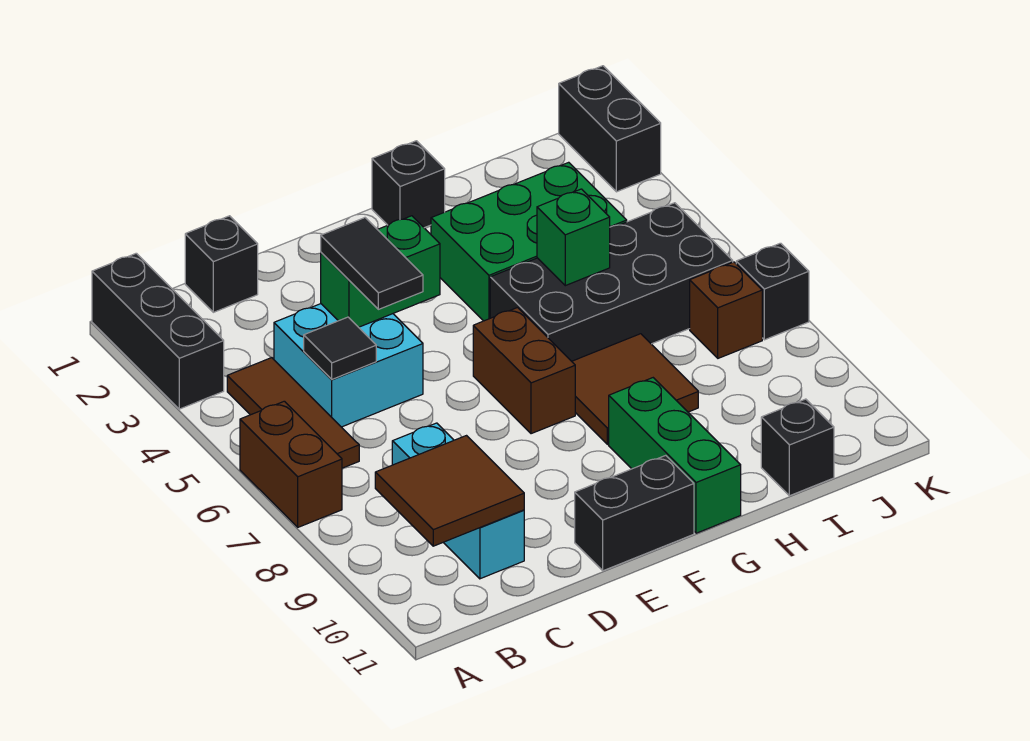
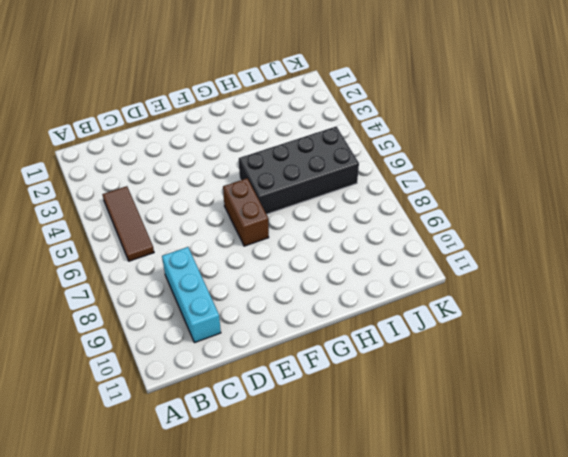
none -> black brick A1:A3 level 1
none -> brown brick A6:A7 level 1
none -> black brick C1 level 1

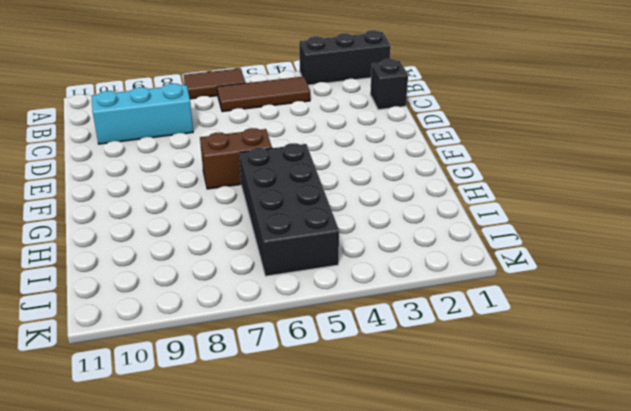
brown tile A6:A7 level 1 -> brown brick A6:A7 level 1
none -> cyan brick C4:D5 level 1
none -> black brick E11:F11 level 1
none -> black brick G1 level 1

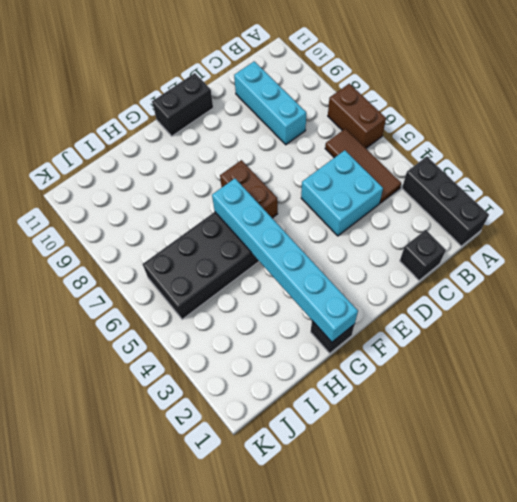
cyan brick G1:G6 level 2 -> none
none -> green brick G3:I4 level 1
none -> brown tile G7:H8 level 1
none -> green brick G9:G11 level 1

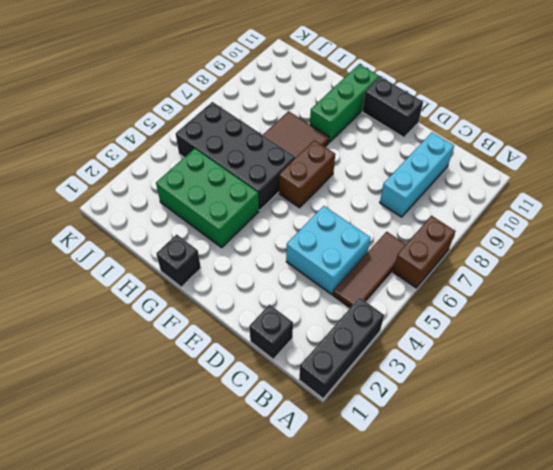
none -> black brick I11 level 1
none -> brown brick J7 level 1
none -> black brick K1:K2 level 1

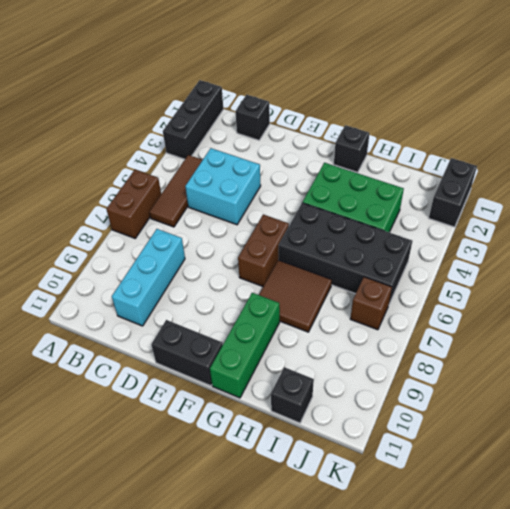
none -> black brick K7 level 1
none -> brown tile B9:C10 level 2
none -> black tile C5 level 2

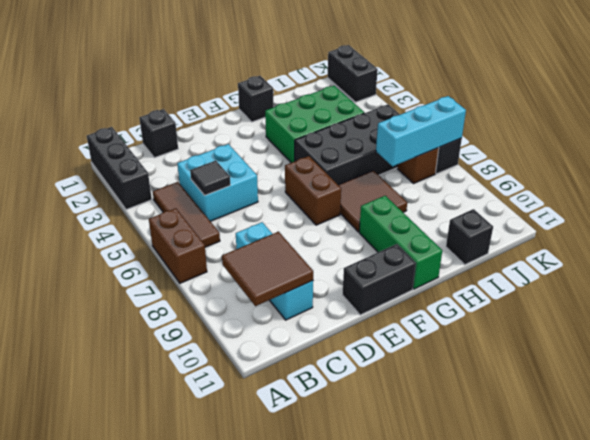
cyan brick I7:K7 level 2 -> none
none -> green brick D4:E4 level 2
none -> green brick H5 level 2
none -> black tile D4:D5 level 3

